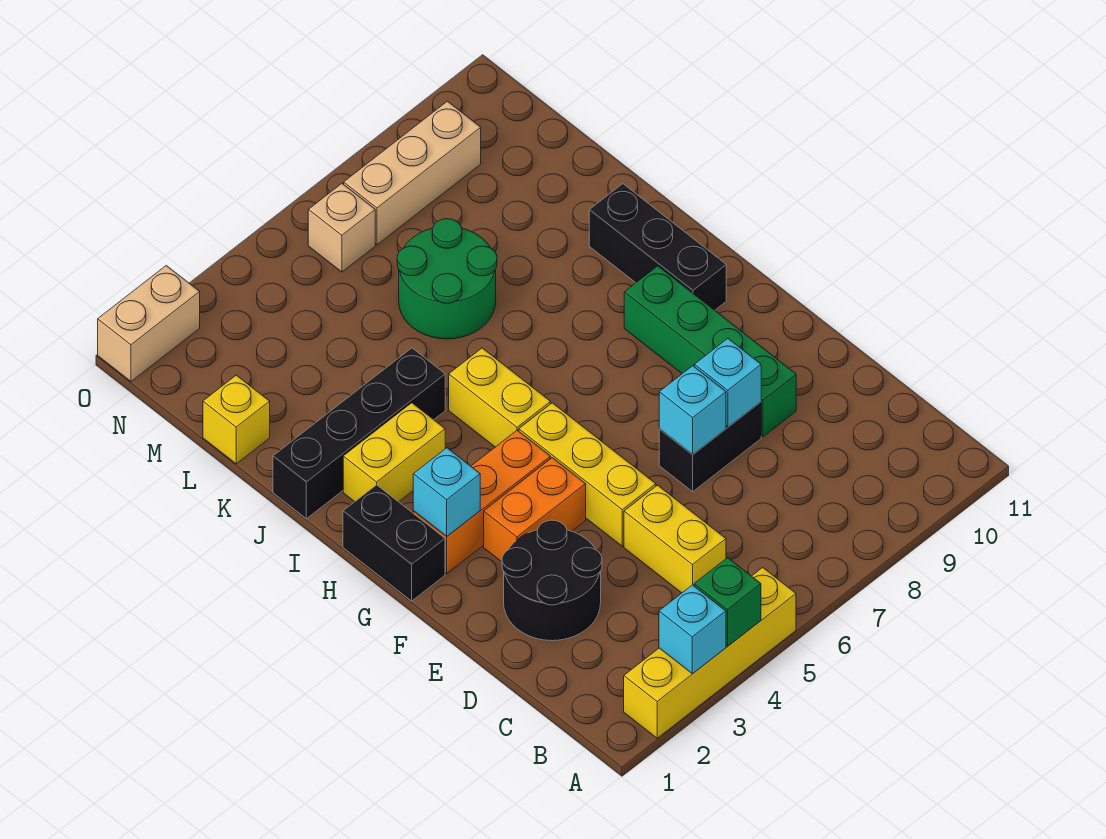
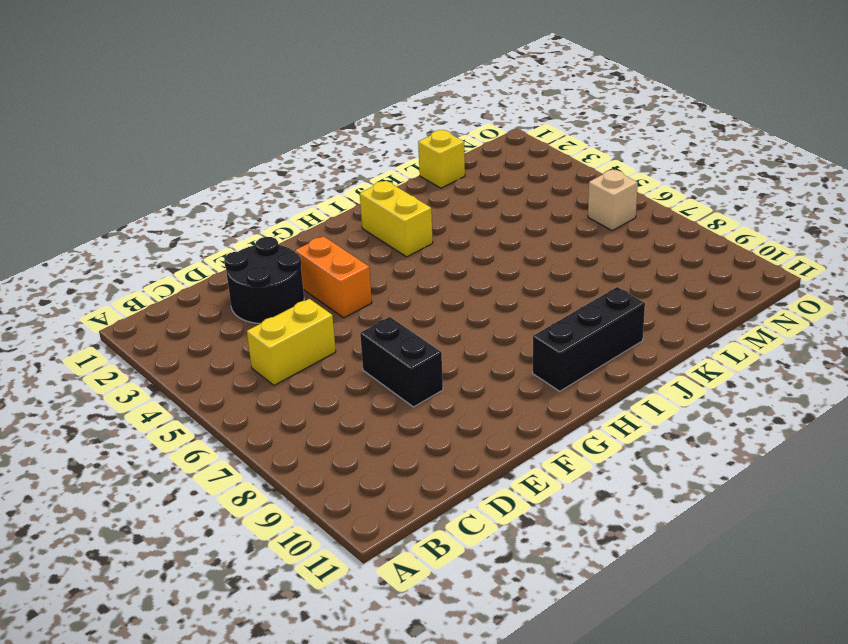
none -> yellow brick A2:A5 level 1
none -> yellow brick E5:G5 level 1
none -> green brick E9:H9 level 1

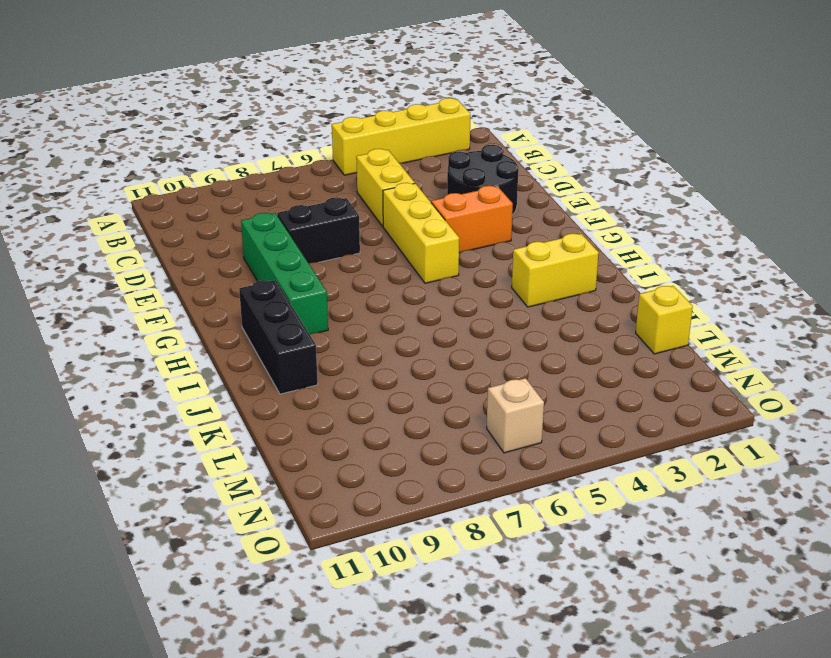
none -> black brick G1:H1 level 1
none -> orange brick G2:G4 level 1
none -> yellow brick H5:I5 level 1

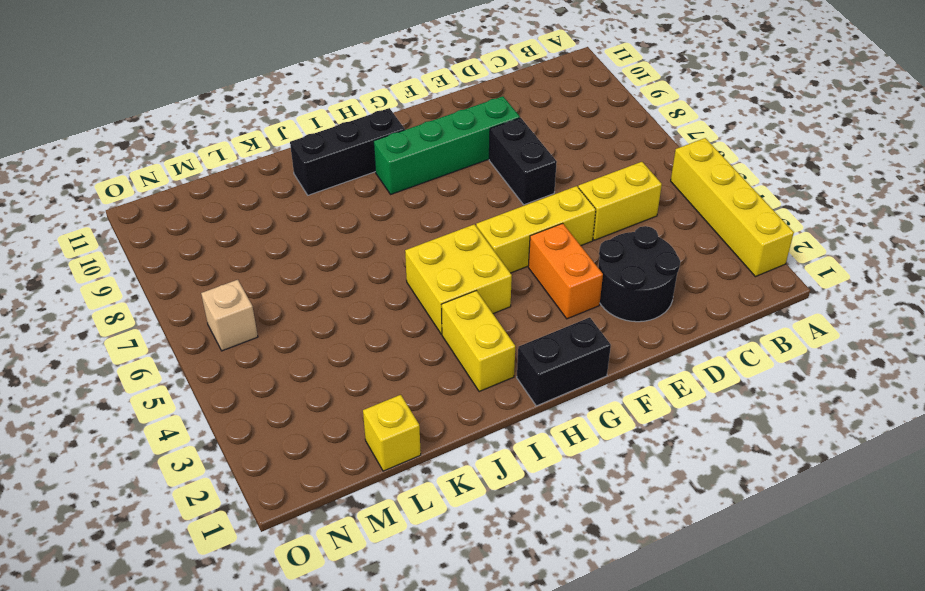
yellow brick H4:I5 level 1 -> yellow brick H5:I5 level 1
none -> orange brick G2:G4 level 1
none -> black brick J1:J4 level 1
none -> green round brick K6:L7 level 1

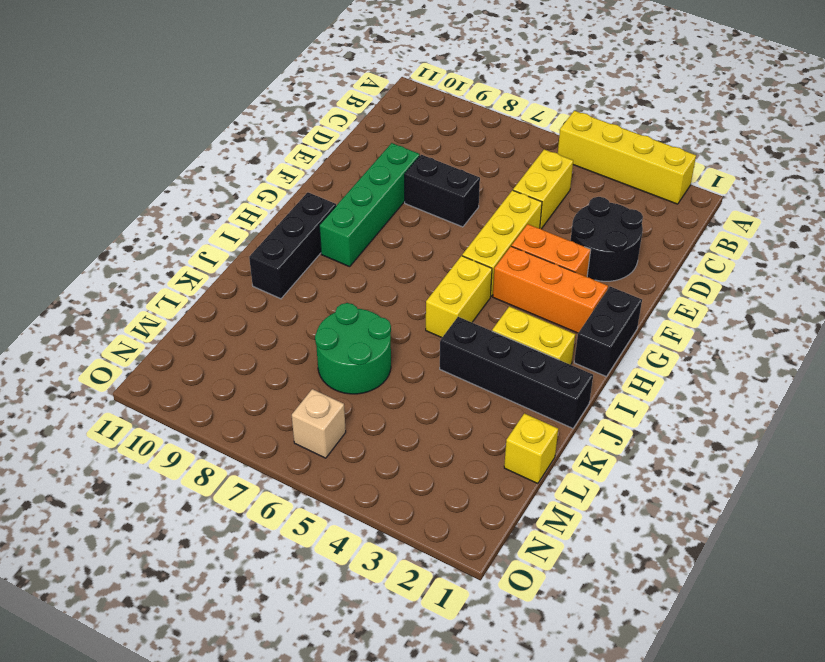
none -> tan brick N7:N9 level 1
none -> tan brick O1:O2 level 1
none -> cyan brick A3 level 2

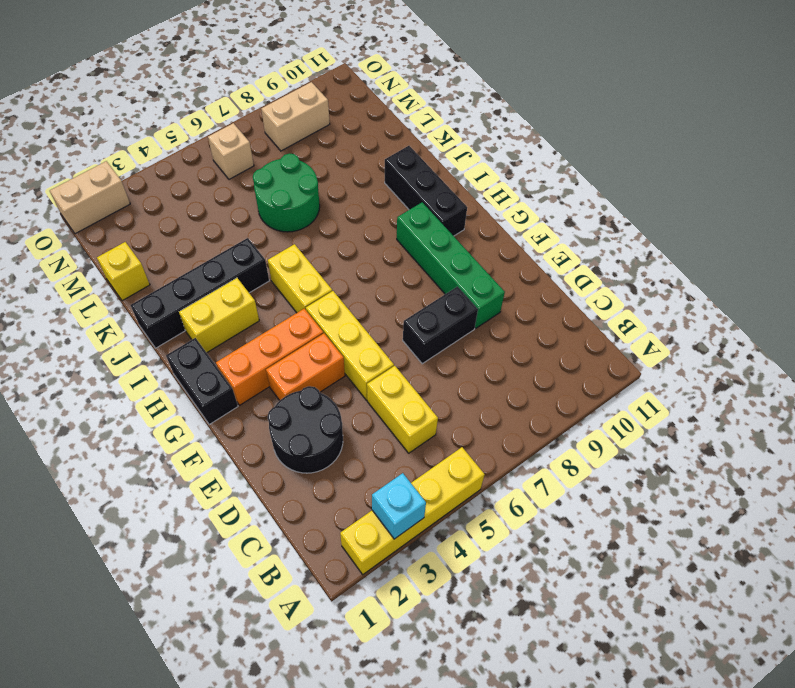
tan brick N8:N9 level 1 -> tan brick N7:N9 level 1
none -> green brick A4 level 2
none -> cyan brick E7 level 2
none -> cyan brick E8 level 2

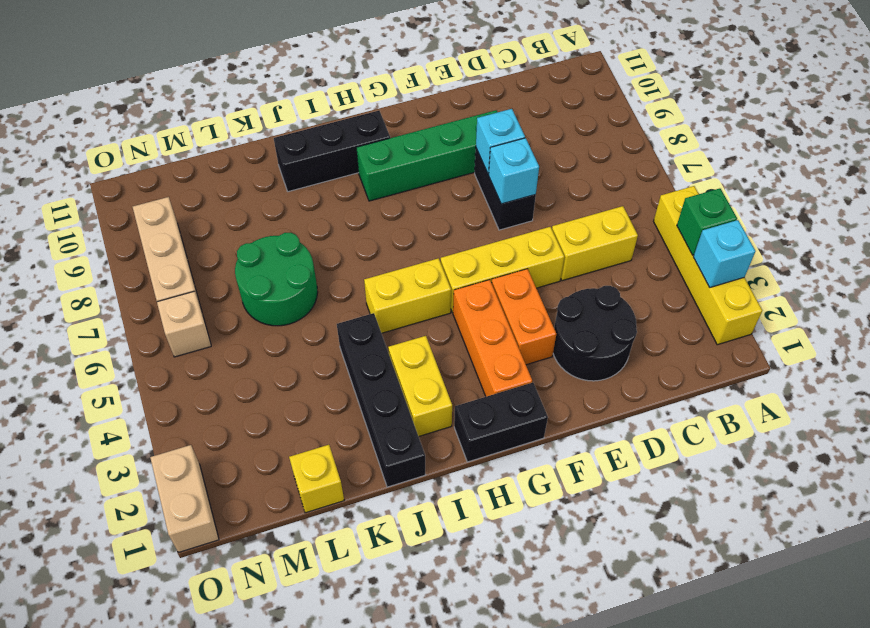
none -> cyan brick G2 level 2

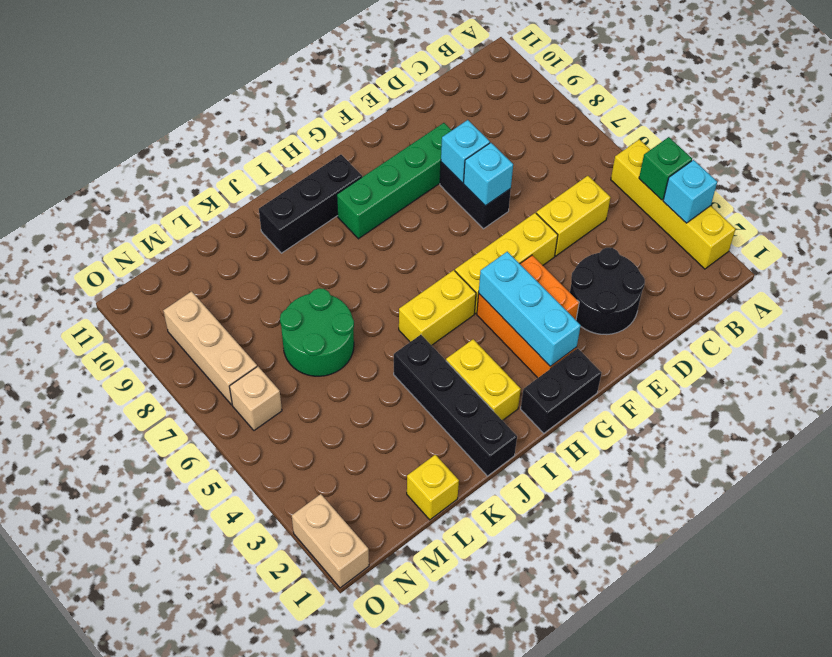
cyan brick G2:G4 level 2 -> cyan brick G2 level 2

